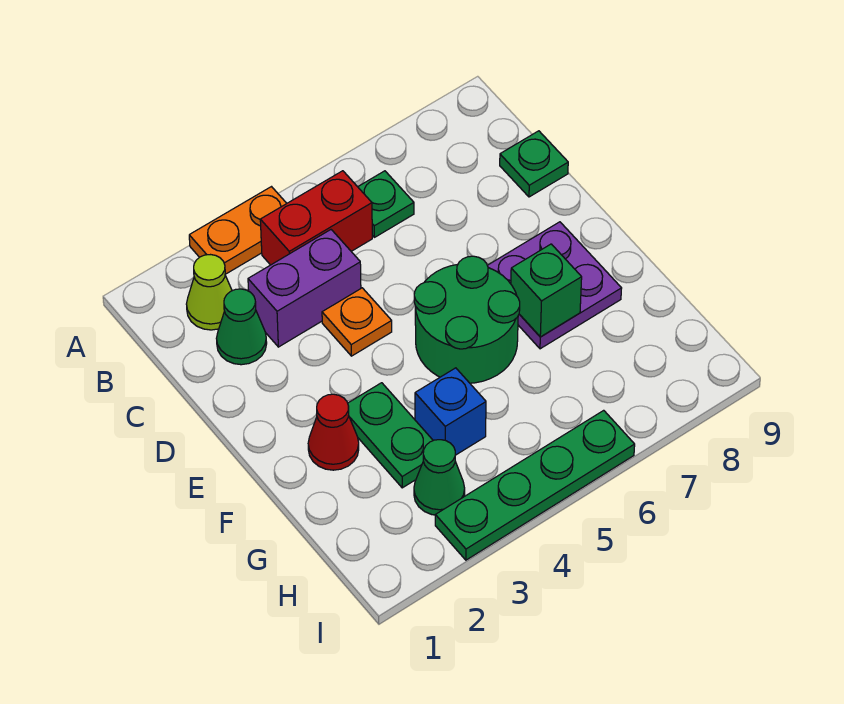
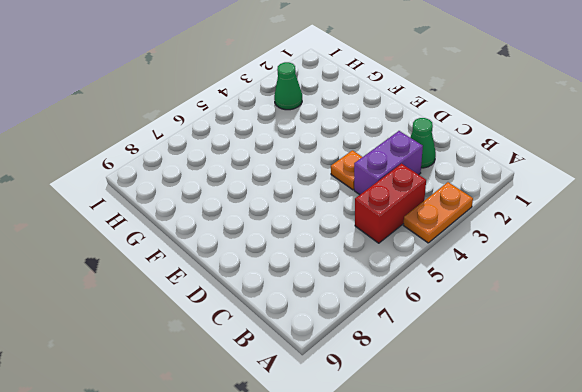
none -> lime cone B2 level 1
none -> green plate B6 level 1
none -> green plate C9 level 1

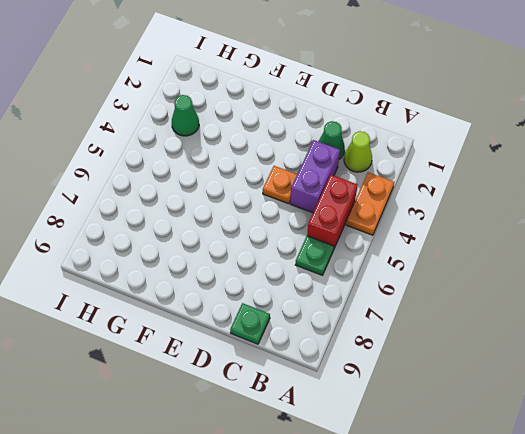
none -> green round brick E5:F6 level 1
none -> purple plate E7:F8 level 1
none -> red cone F2 level 1

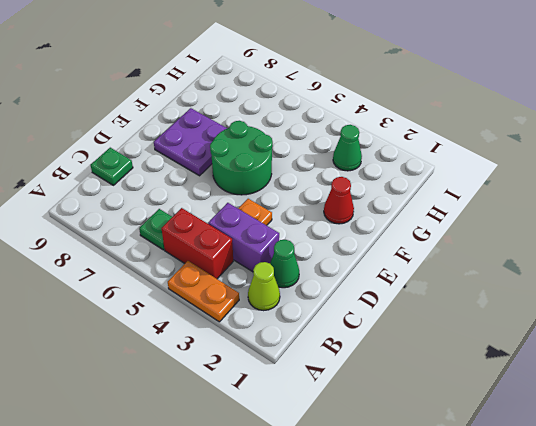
none -> green plate F3:G3 level 1
none -> blue brick G4 level 1
none -> green plate I3:I6 level 1

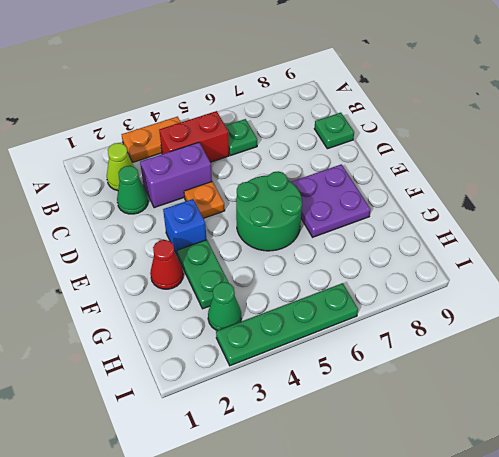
blue brick E3 level 1 -> blue brick G4 level 1
none -> green brick F7 level 2

